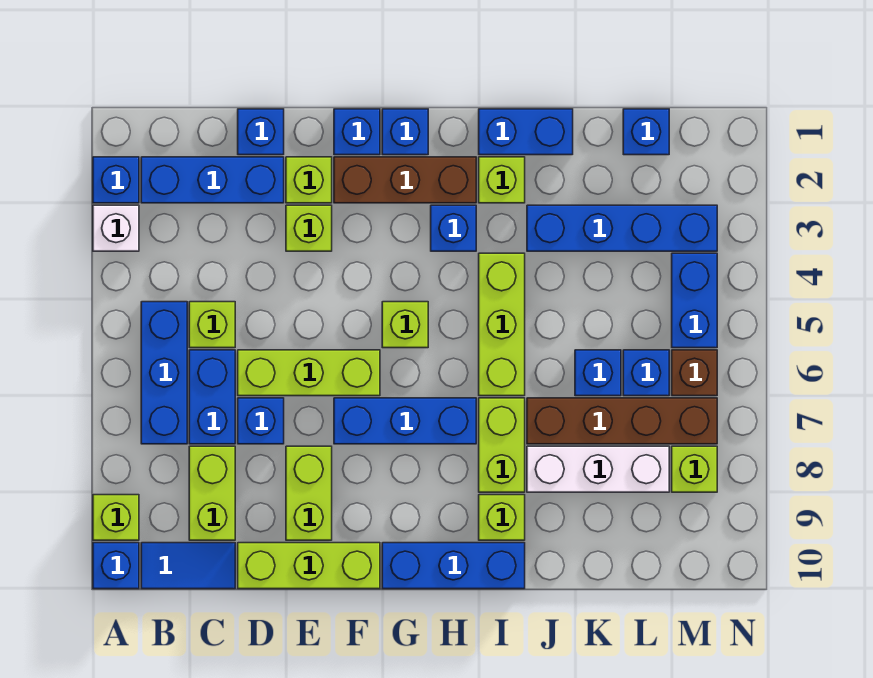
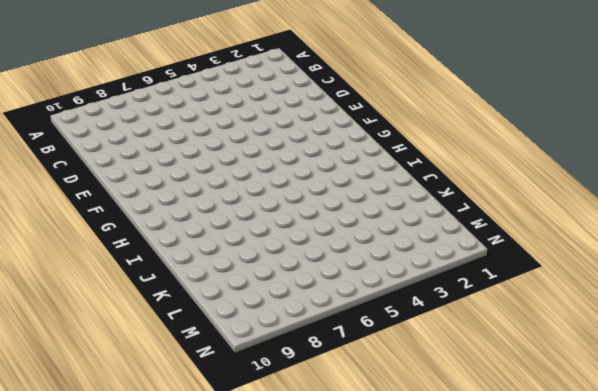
none -> blue brick A2 level 1
none -> white brick A3 level 1
none -> lime brick A9 level 1
none -> blue brick A10 level 1

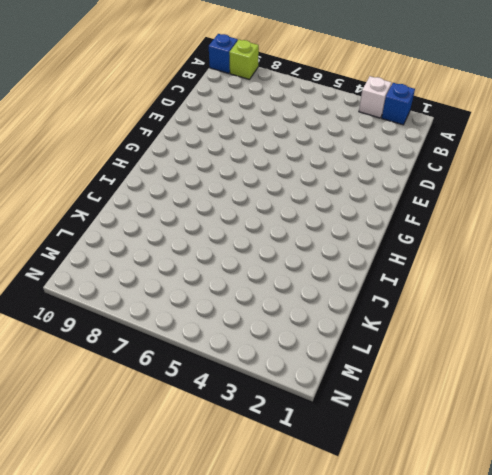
none -> blue brick B2:D2 level 1
none -> blue brick B5:B7 level 1
none -> blue tile B10:C10 level 1
none -> lime brick C5 level 1

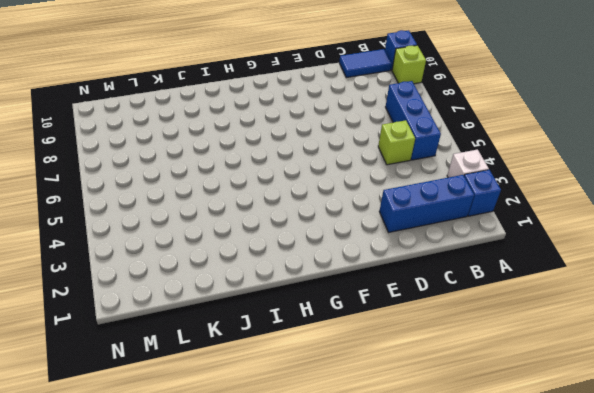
none -> blue brick C6:C7 level 1
none -> lime brick C8:C9 level 1
none -> blue brick D1 level 1
none -> lime brick D6:F6 level 1

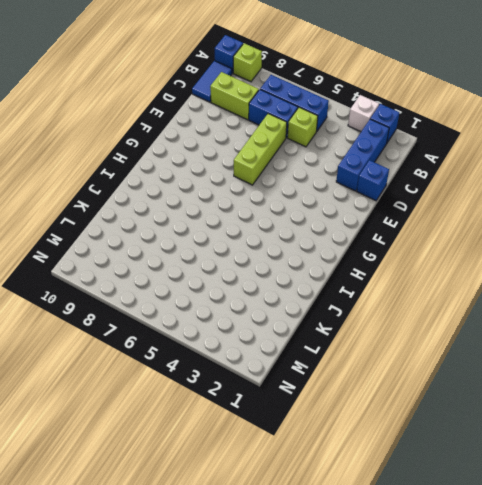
none -> blue brick D7 level 1
none -> lime brick D10:F10 level 1
none -> lime brick E2 level 1
none -> lime brick E3 level 1

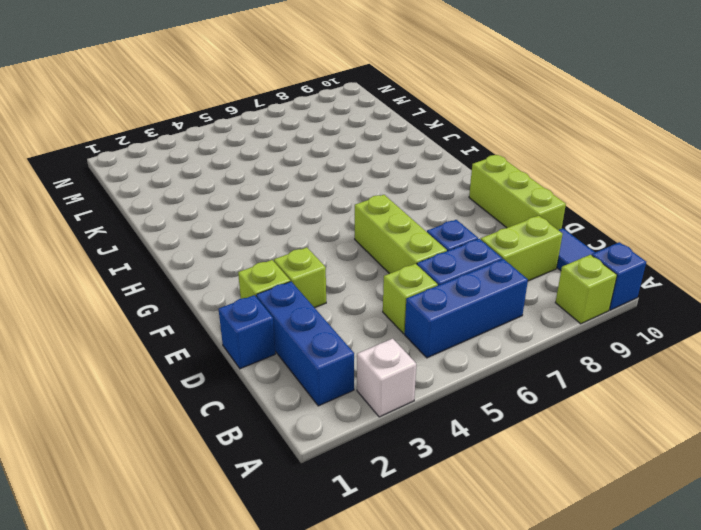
none -> blue brick A2 level 1
none -> lime brick E8:E9 level 1
none -> blue brick F1 level 1
none -> brown brick F2:H2 level 1

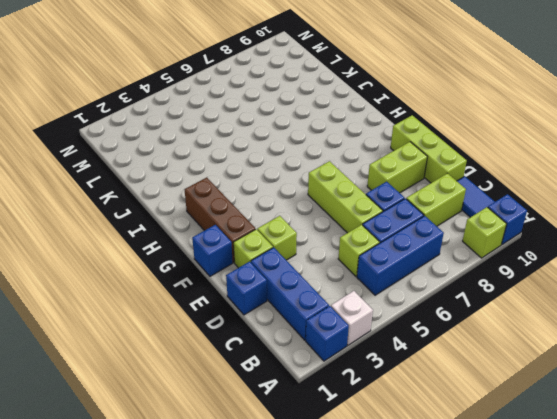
none -> blue brick F7:H7 level 1
none -> blue brick G1 level 1
none -> lime brick G5 level 1
none -> blue brick G10:I10 level 1

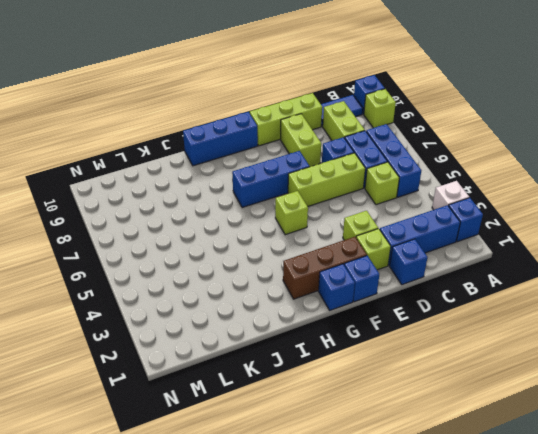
none -> blue brick H3 level 1
none -> blue brick I1:J1 level 1
none -> lime brick I2 level 1
none -> lime brick I4:I6 level 1

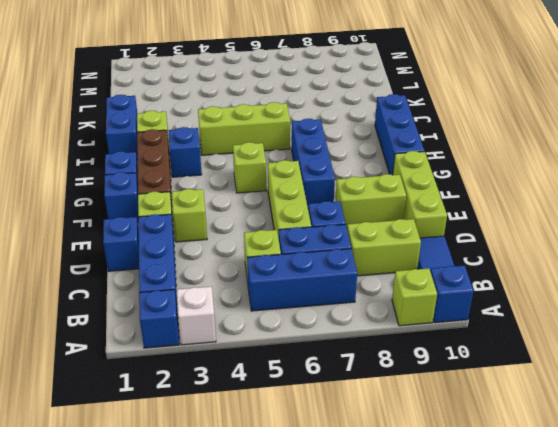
none -> lime brick I7:I8 level 1
none -> lime brick I9 level 1
none -> blue brick J3:M3 level 1
none -> brown brick J7:M7 level 1

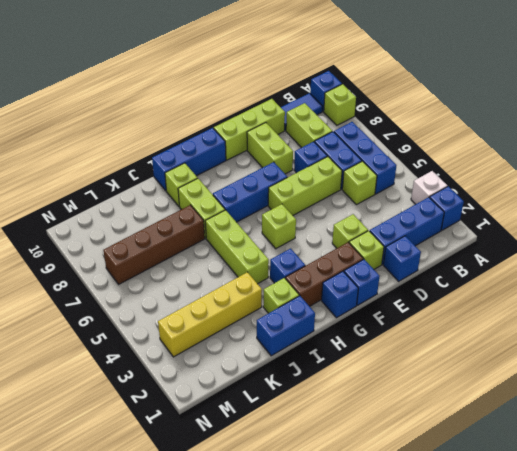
yellow brick J3:M3 level 1 -> blue brick J3:M3 level 1
none -> white brick J8:L8 level 1
none -> blue brick K6 level 1
none -> blue brick L1 level 1
none -> blue brick L6 level 1

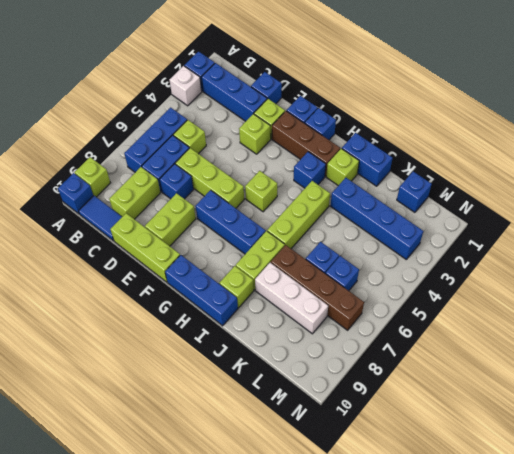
none -> blue brick M4:M5 level 1
none -> brown brick M6 level 1
none -> lime brick M8 level 1

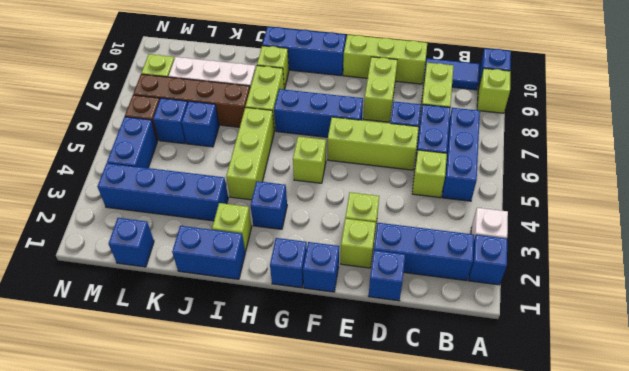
none -> brown brick F2:H2 level 1

